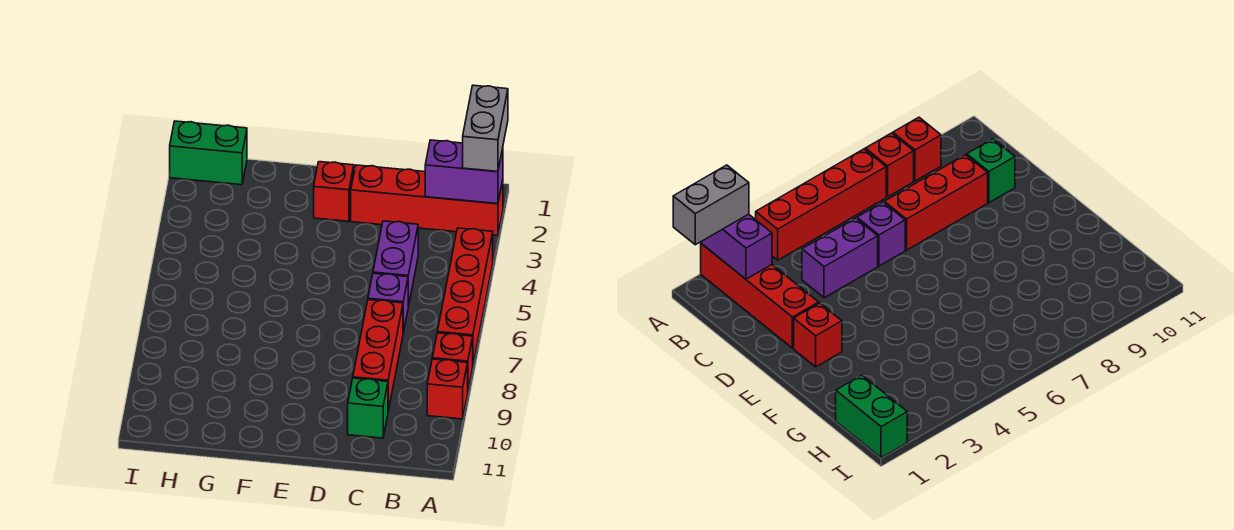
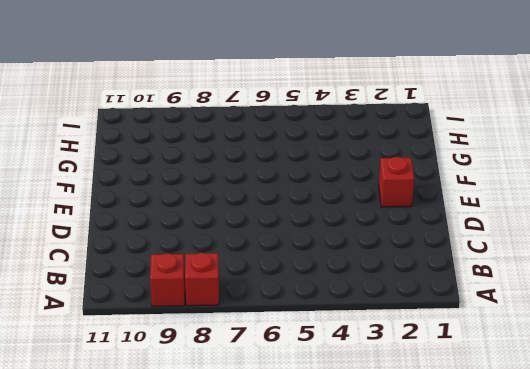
none -> red brick A2:D2 level 1
none -> red brick A4:A7 level 1
none -> purple brick C4:C5 level 1

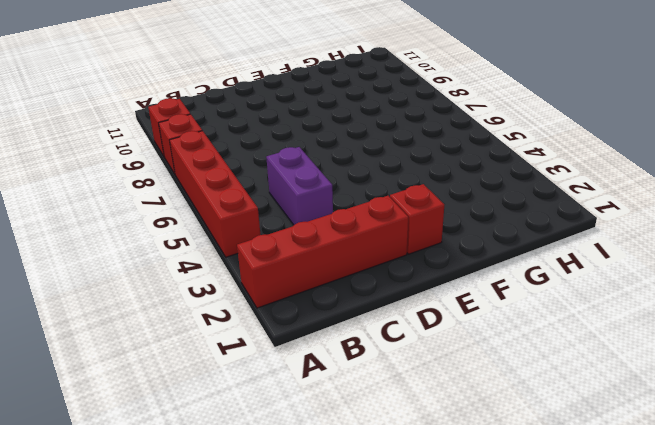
none -> purple brick C6 level 1
none -> red brick C7:C9 level 1
none -> green brick C10 level 1

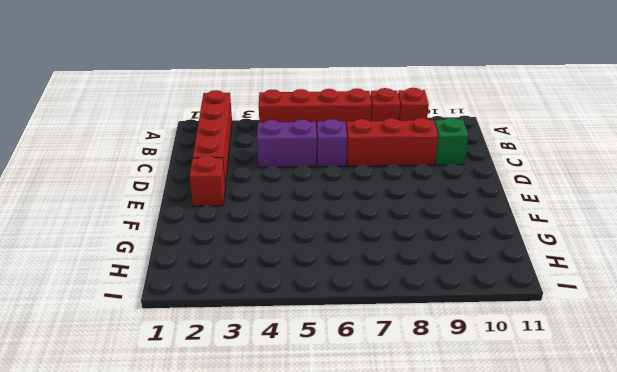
none -> green brick H1:I1 level 1
none -> purple brick A2:B2 level 2
none -> grey brick A1:A2 level 3

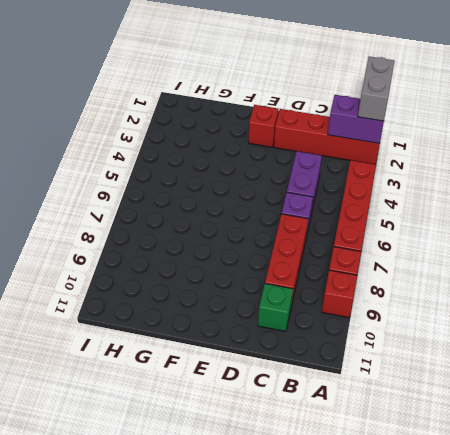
none -> green brick H1:I1 level 1

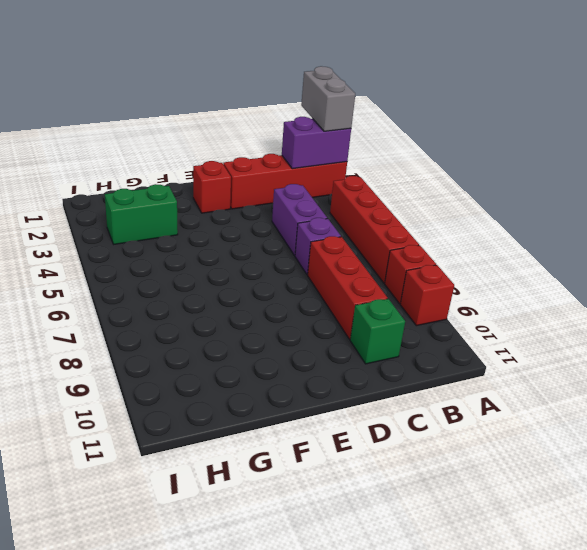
green brick G3:H3 level 1 -> green brick H1:I1 level 1

